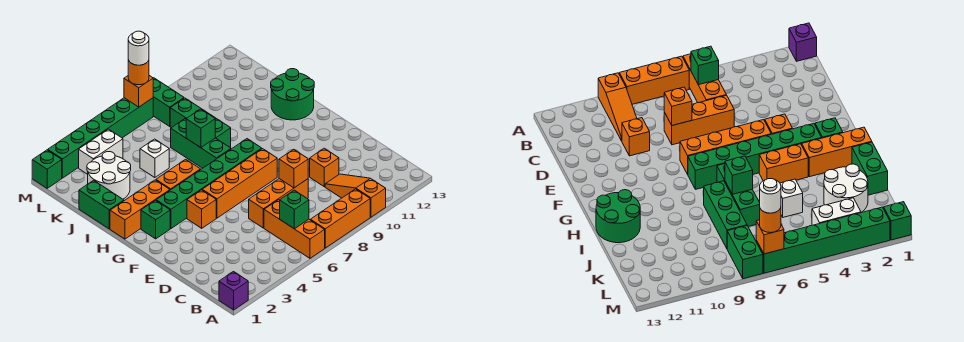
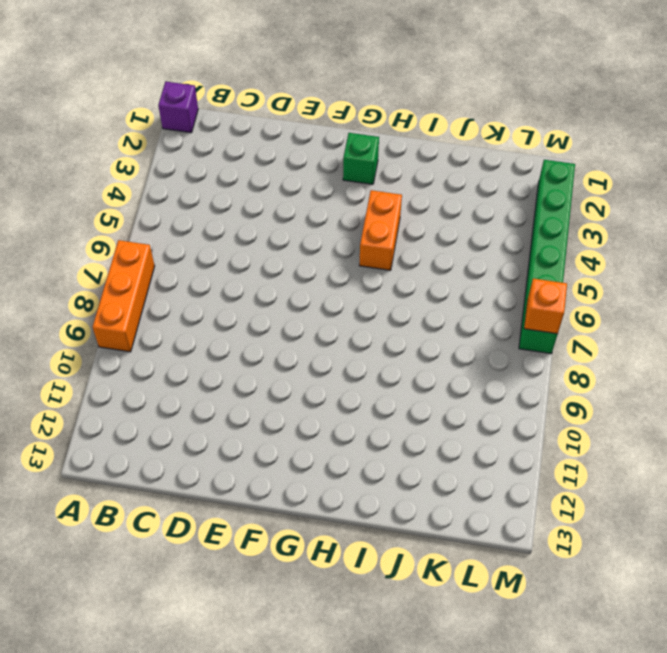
none -> orange brick A6:C6 level 1
none -> orange slope A10:C10 level 1 top A
none -> orange brick D6:D8 level 1

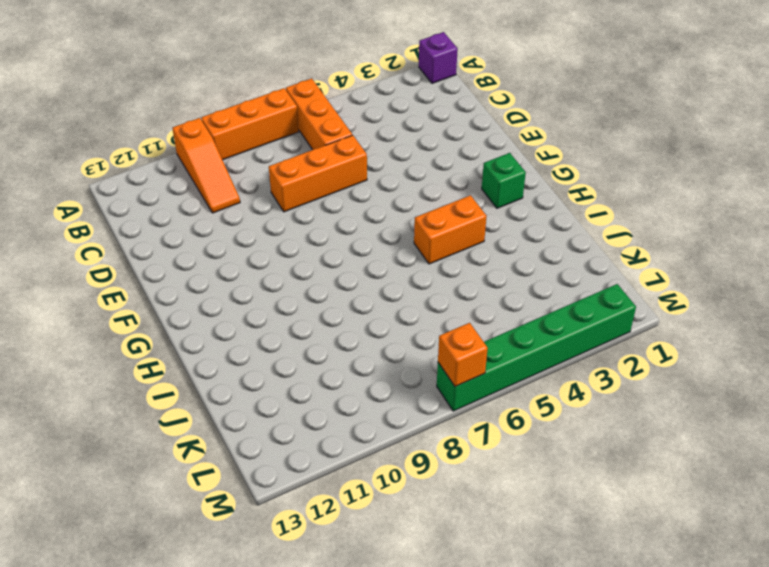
none -> orange brick D10 level 1
none -> orange brick F4 level 1
none -> orange brick F5:F8 level 1

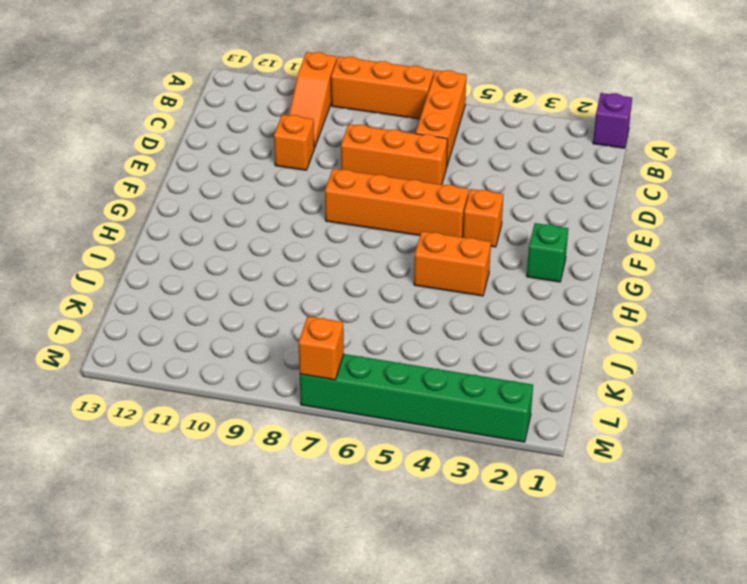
none -> green brick G3:G8 level 1
none -> orange brick H1:H3 level 1
none -> green brick H7:J7 level 1

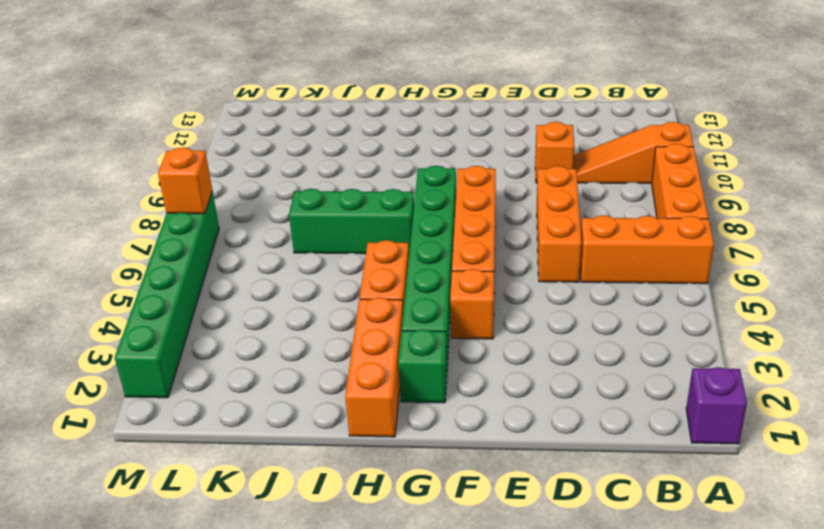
none -> green round brick H12:I13 level 1
none -> green brick I1:J1 level 1
none -> green brick I8:K8 level 1

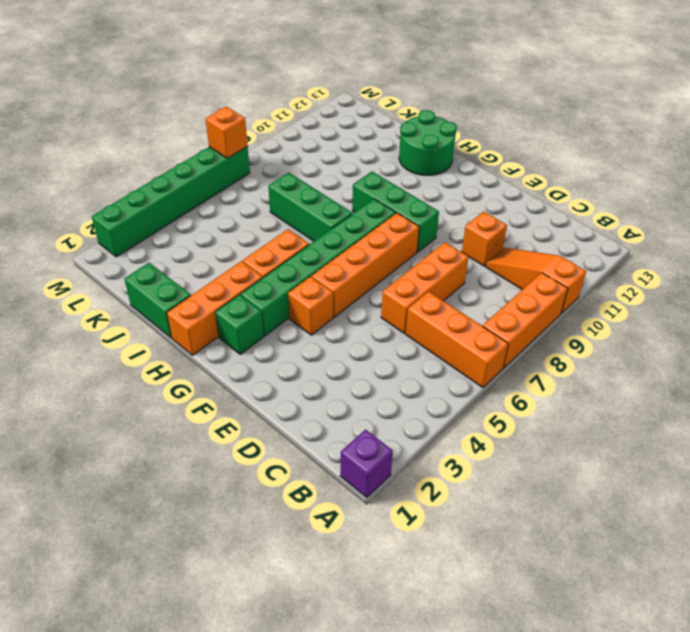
green brick F9:H9 level 1 -> green brick I8:K8 level 1
none -> white round brick J2:K3 level 1
none -> white brick J5 level 1
none -> white brick L3:L4 level 1

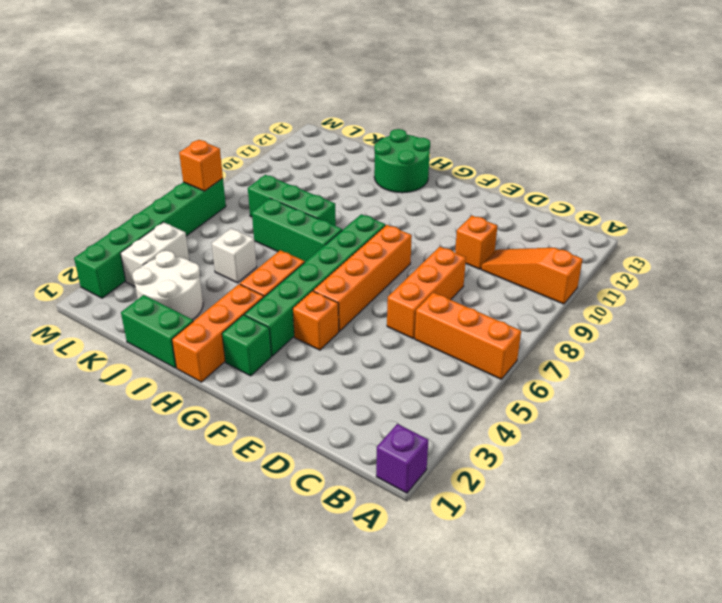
none -> orange brick A7:A9 level 1
none -> green brick L8:M8 level 1
none -> green brick M1 level 1

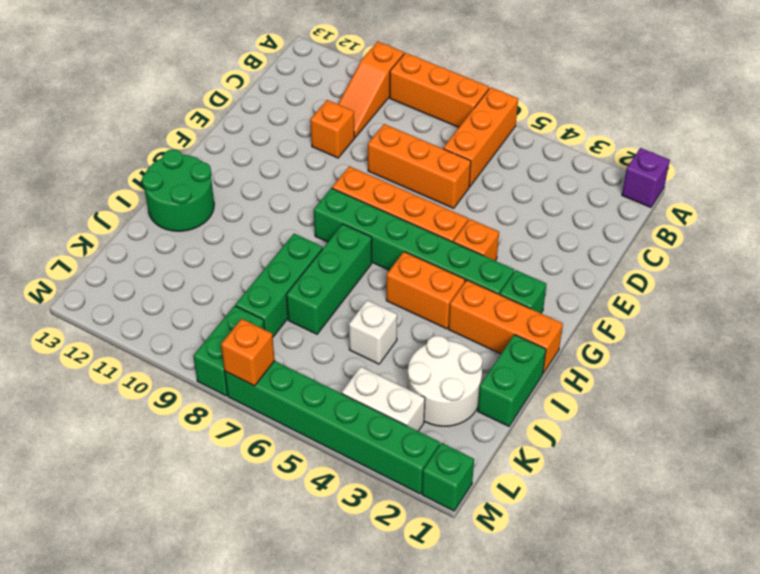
none -> green brick B6 level 2
none -> orange brick D8 level 2
none -> green brick I7 level 2

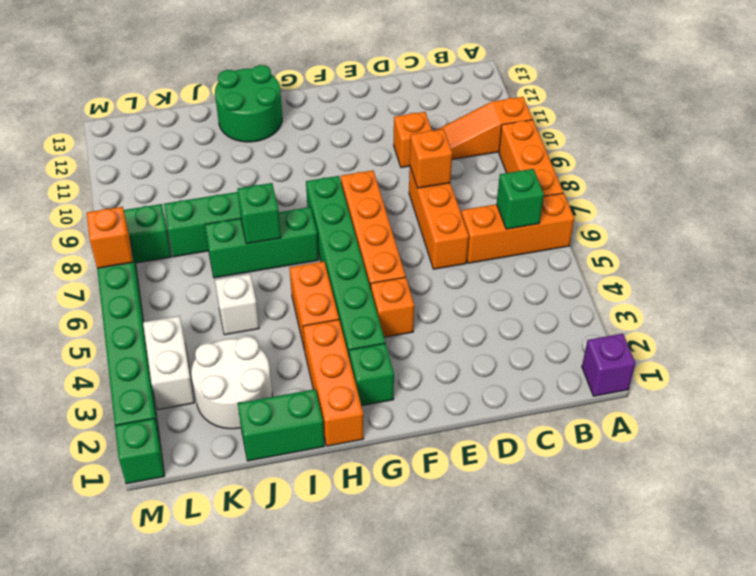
none -> orange round brick M7 level 3
none -> white round brick M7 level 4

